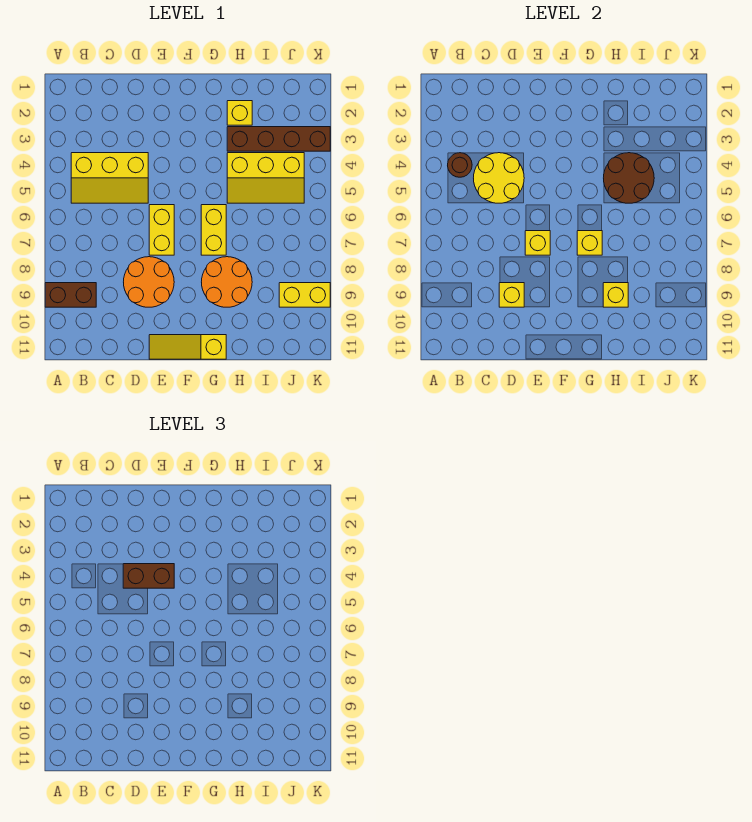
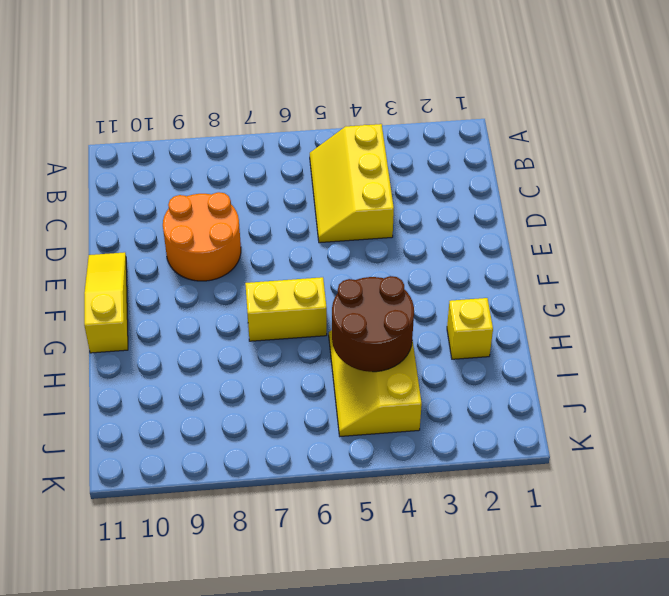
none -> brown brick A9:B9 level 1
none -> yellow brick E6:E7 level 1
none -> orange round brick G8:H9 level 1

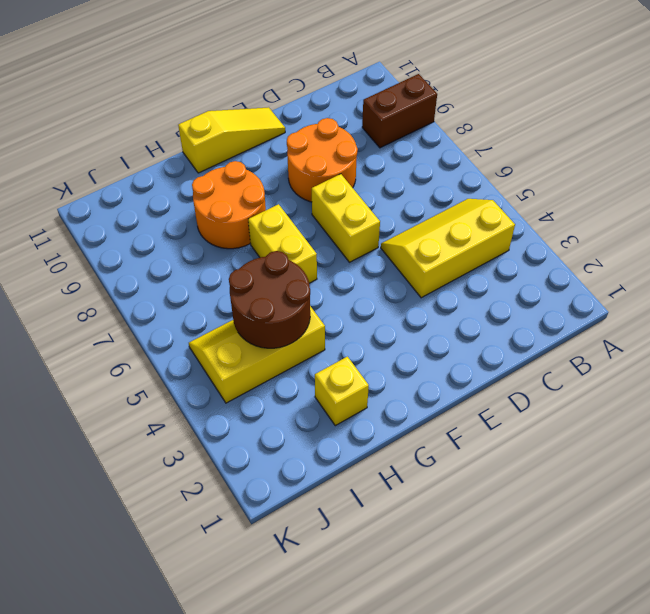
none -> brown brick H3:K3 level 1
none -> yellow brick J9:K9 level 1
none -> brown round brick B4 level 2

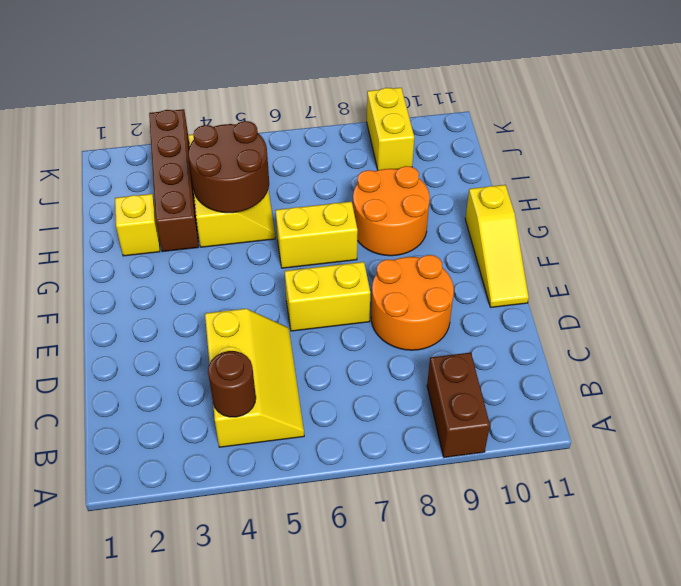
none -> yellow round brick C4:D5 level 2
none -> yellow brick D9 level 2
none -> yellow brick E7 level 2

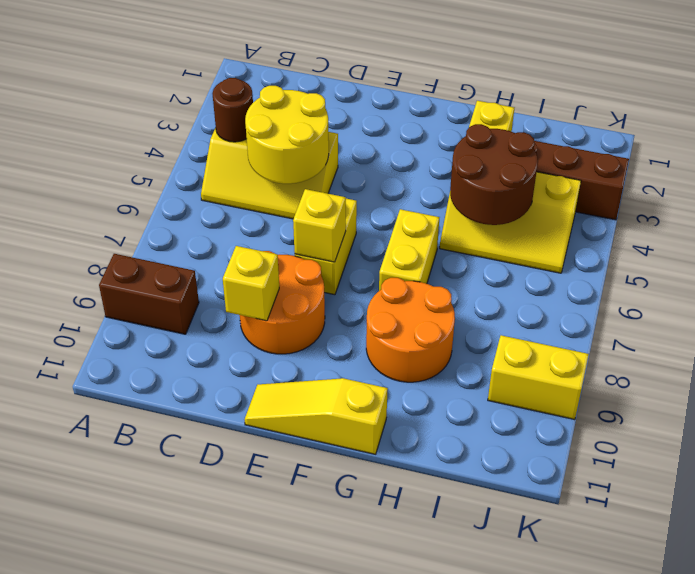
none -> yellow brick G7 level 2
none -> yellow brick H9 level 2
none -> brown brick D4:E4 level 3

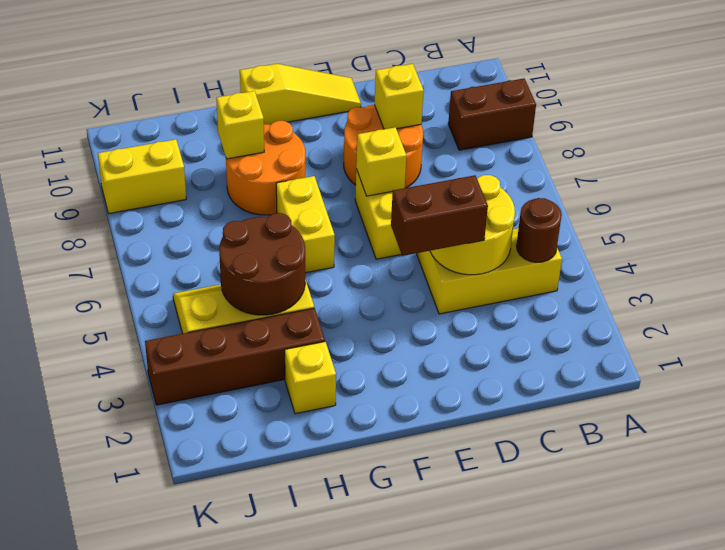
none -> yellow brick G7 level 2

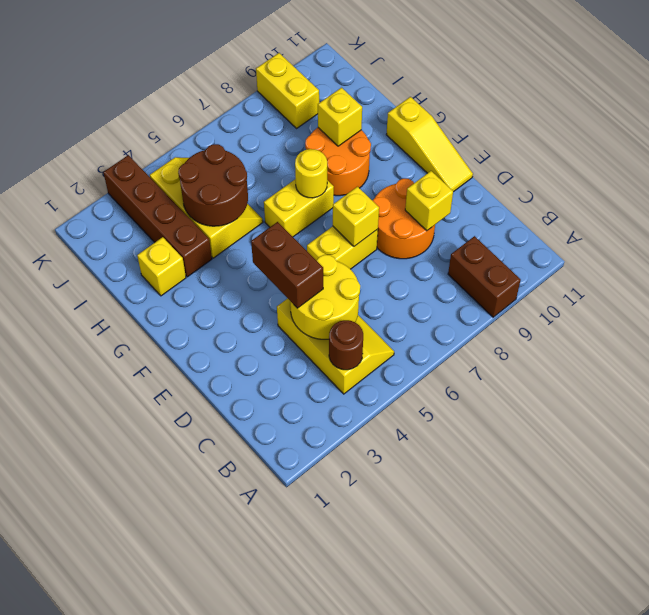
yellow round brick G7 level 2 -> yellow brick G7 level 2

